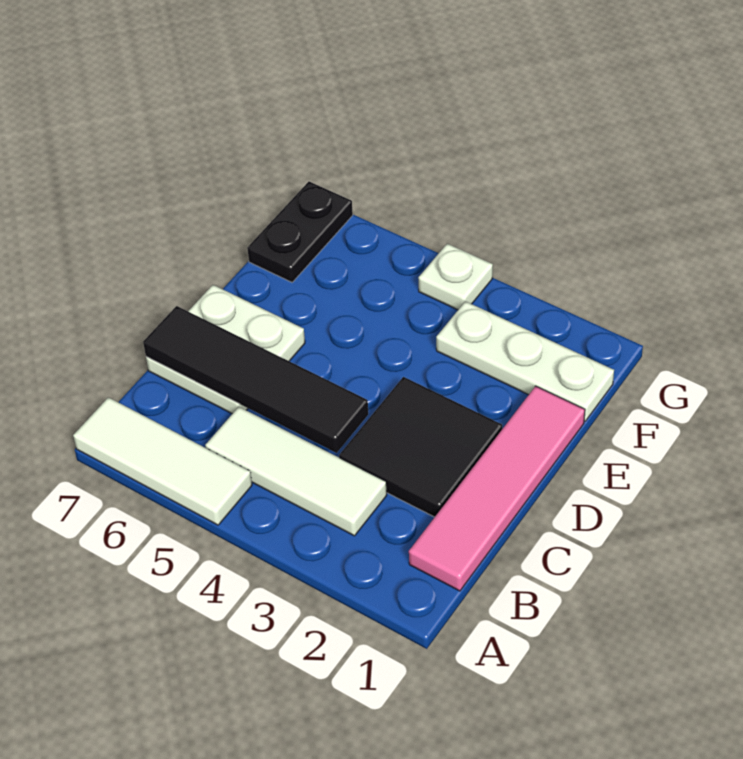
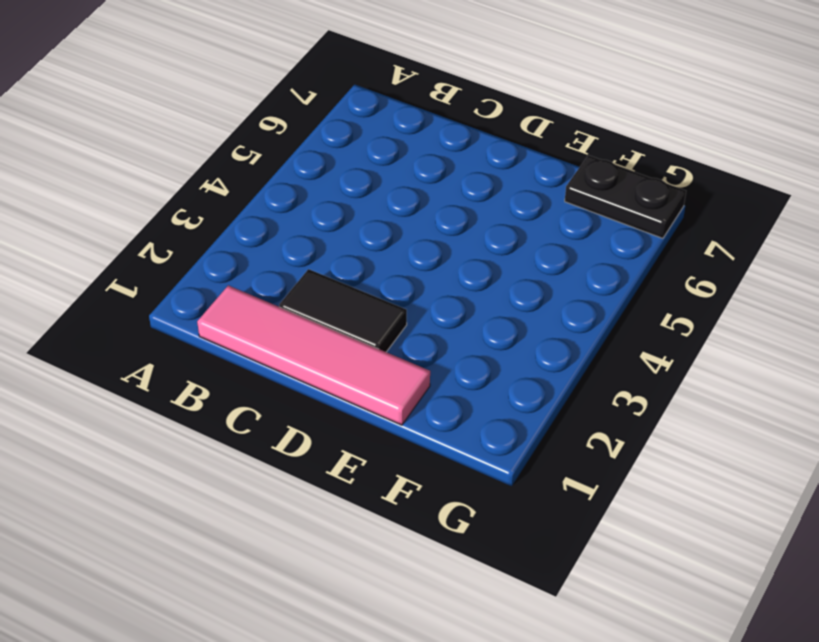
black tile C2:D2 level 1 -> black tile C2:D3 level 1
none -> white tile A5:A7 level 1
none -> white tile B3:B5 level 1

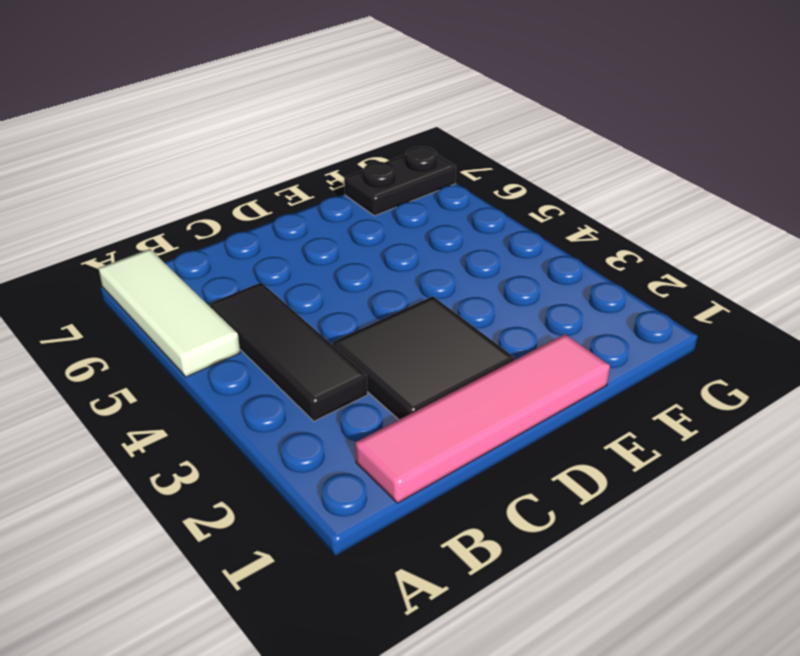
black tile B3:B5 level 1 -> white tile B3:B5 level 1
none -> white plate C6:D7 level 1
none -> white plate F1:F3 level 1

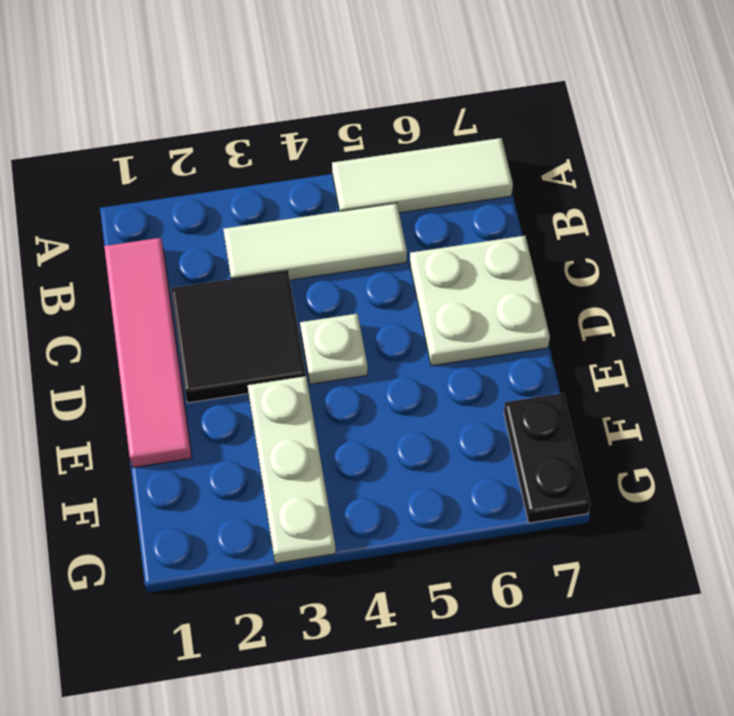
white plate D4 level 1 -> white plate G4 level 1
white plate E3:G3 level 1 -> white plate F1:F3 level 1
none -> black tile C4:C7 level 2

